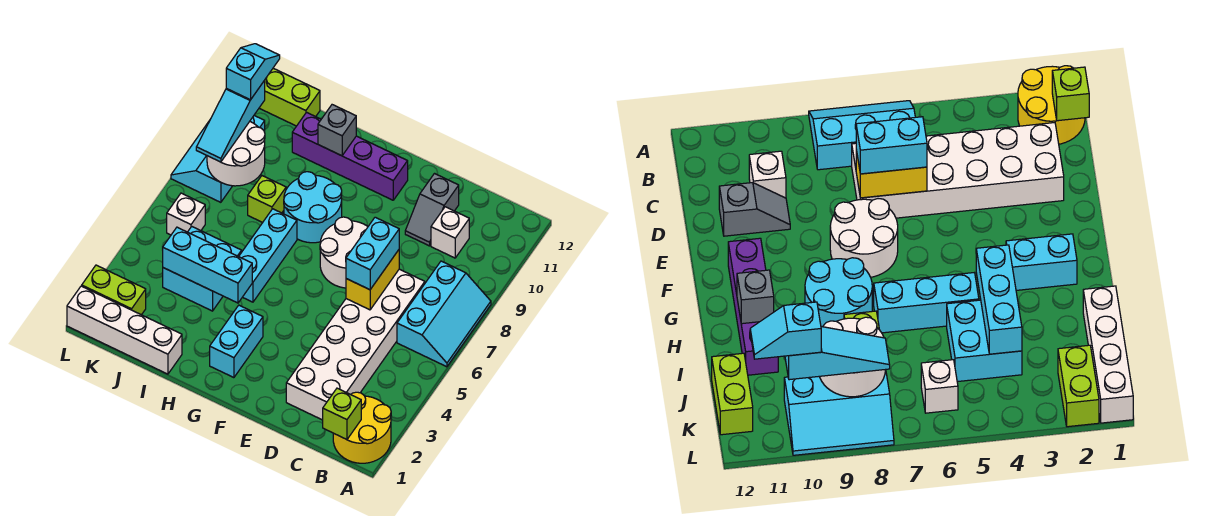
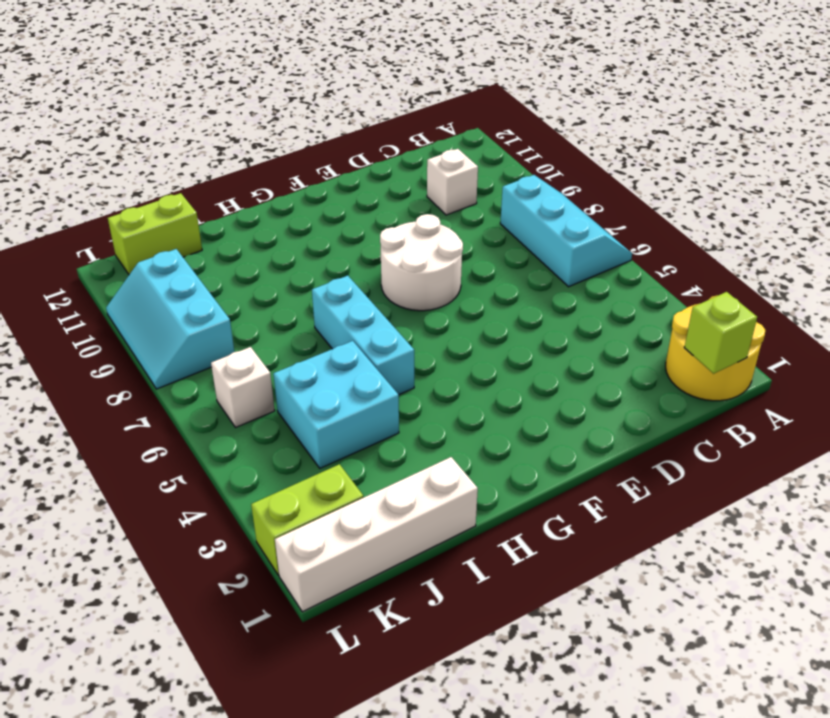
none -> white brick C2:D7 level 1
none -> grey slope D10:D11 level 1 top 11
none -> purple brick F11:I11 level 1

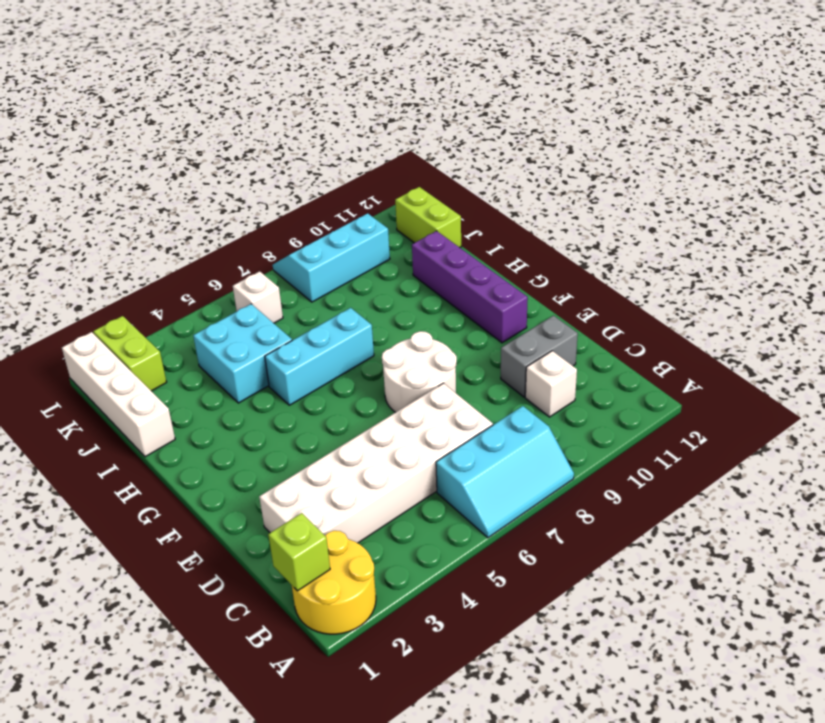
grey brick D10:D11 level 1 -> grey slope D10:D11 level 1 top 11
none -> cyan brick G2:G3 level 1
none -> cyan round brick G8:H9 level 1
none -> lime brick I8 level 1

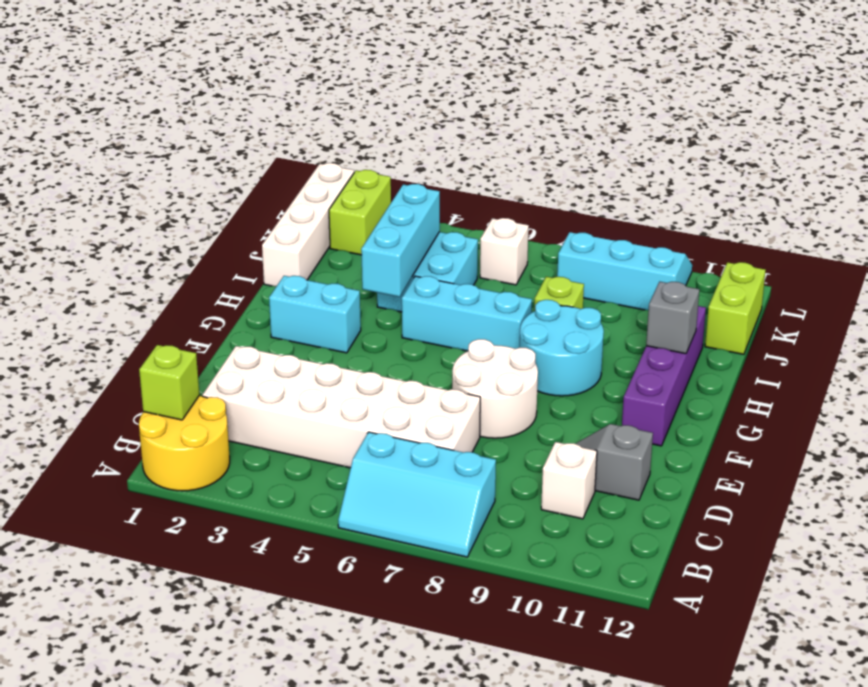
none -> yellow brick D6:D7 level 2
none -> white round brick J8:K9 level 2
none -> cyan brick D6:D7 level 3

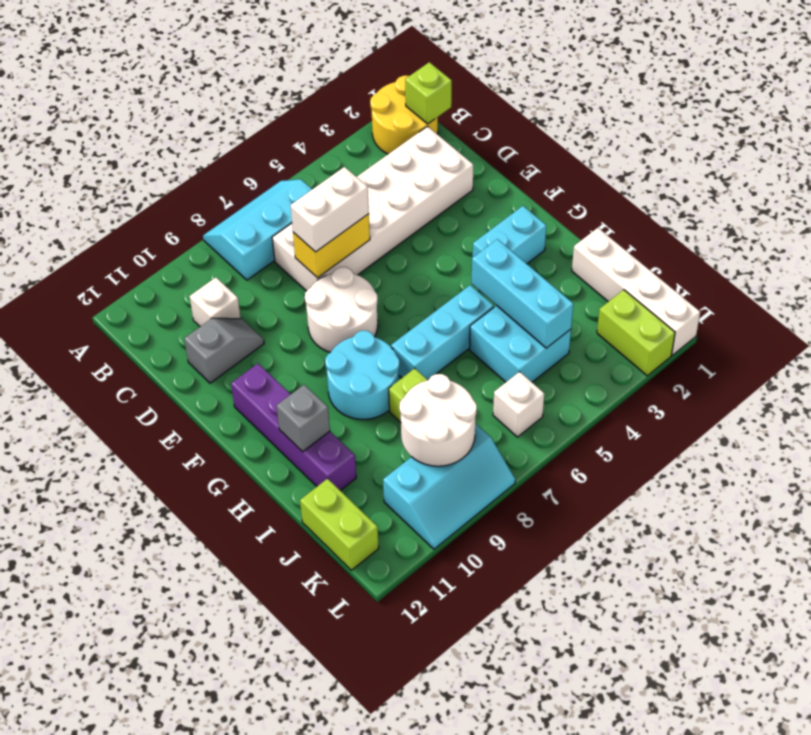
white brick D6:D7 level 3 -> cyan brick D6:D7 level 3
none -> cyan slope K8:K10 level 3 top 10
none -> cyan slope K10:K11 level 4 top 10

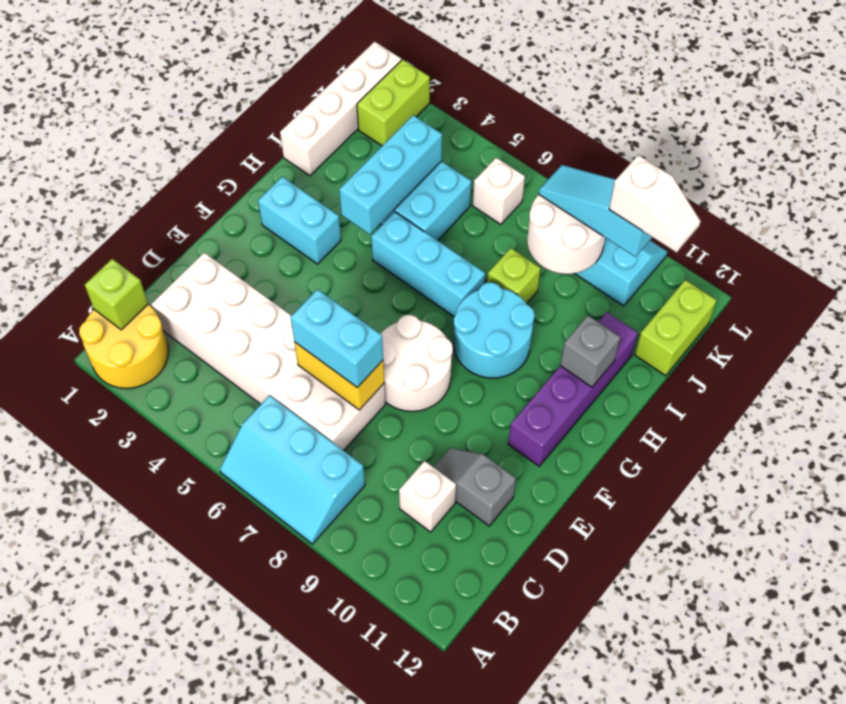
white slope K10:K11 level 4 top 10 -> cyan slope K10:K11 level 4 top 10

